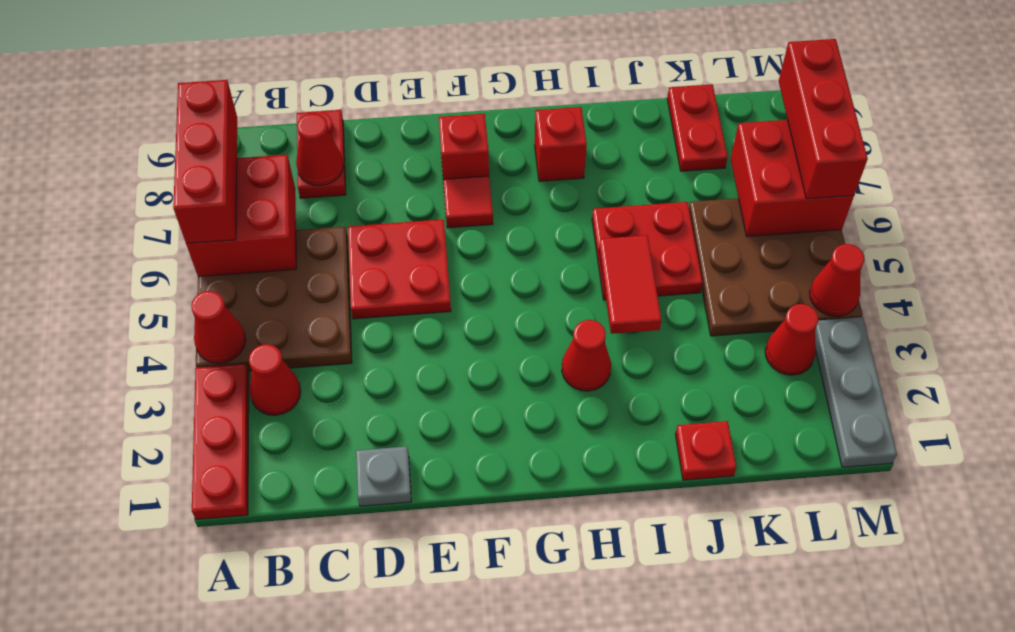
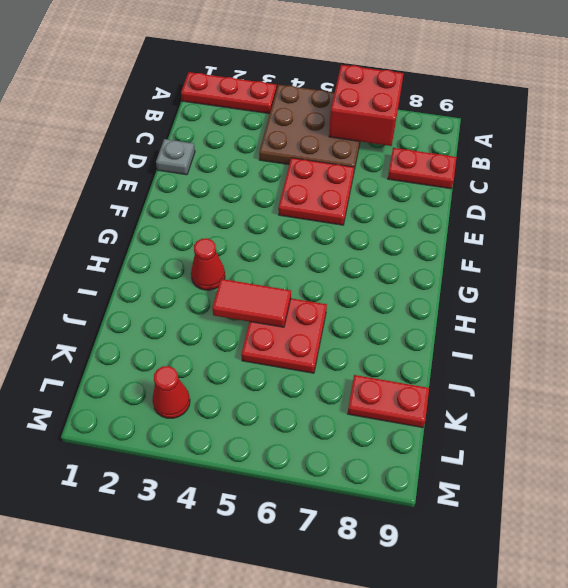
none -> red cone B3 level 1
none -> red tile F7 level 1
none -> red brick F8 level 1

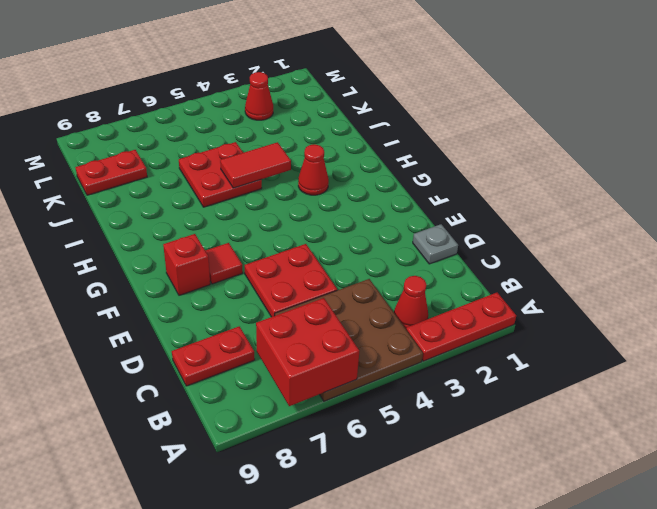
none -> red brick H8 level 1
none -> red plate J1 level 1
none -> brown plate K4:M6 level 1

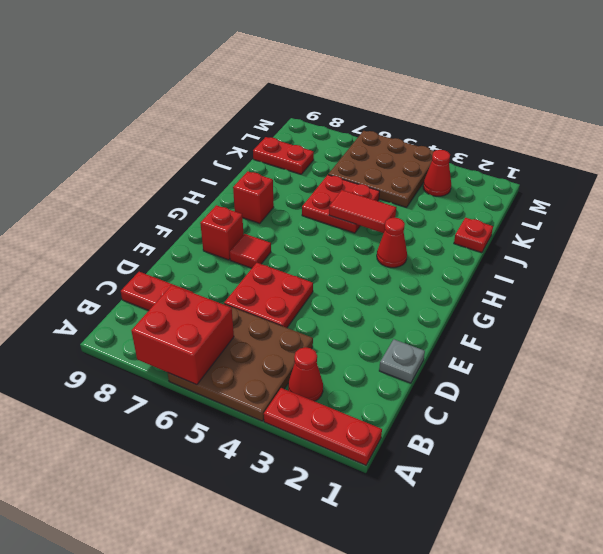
none -> grey plate M1:M3 level 1
none -> red cone A4 level 2
none -> red cone C8 level 2

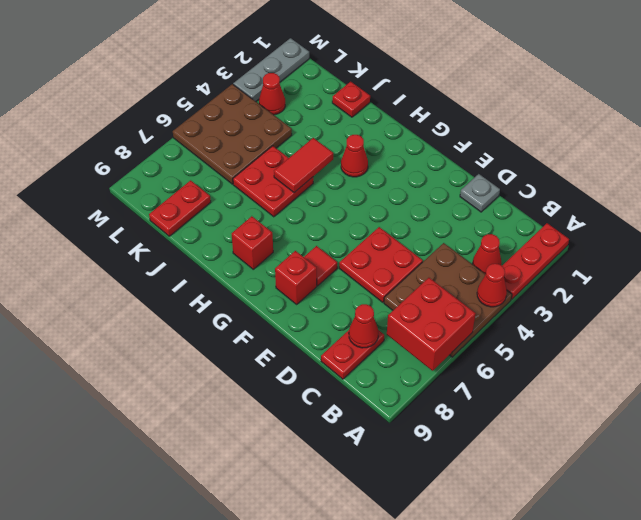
none -> red brick L6:M7 level 2
none -> red cone M4 level 2
none -> red brick A6:A8 level 3

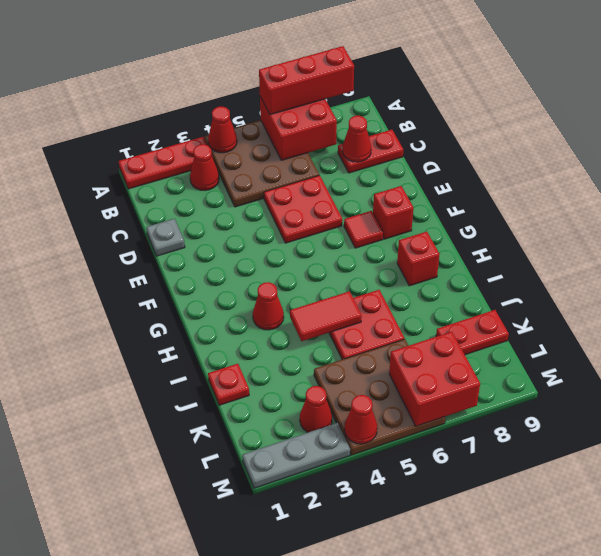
none -> red brick M6:M8 level 3

